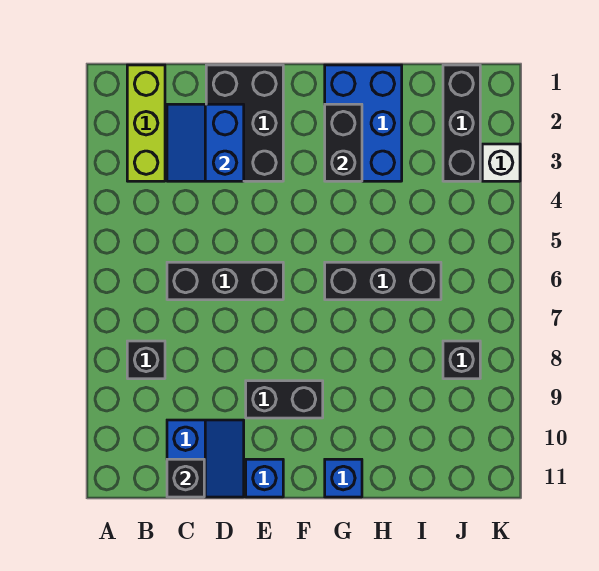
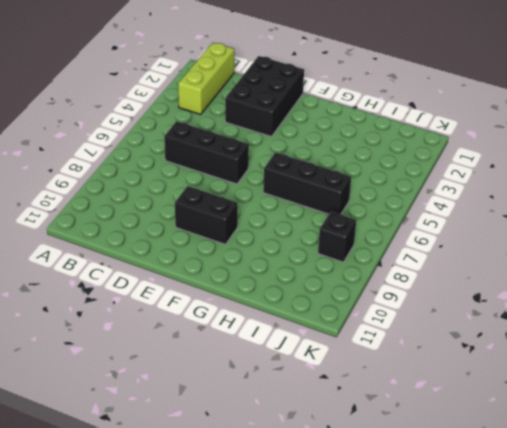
none -> black brick B8 level 1
none -> blue slope C10:D11 level 1 top C
none -> blue brick E11 level 1

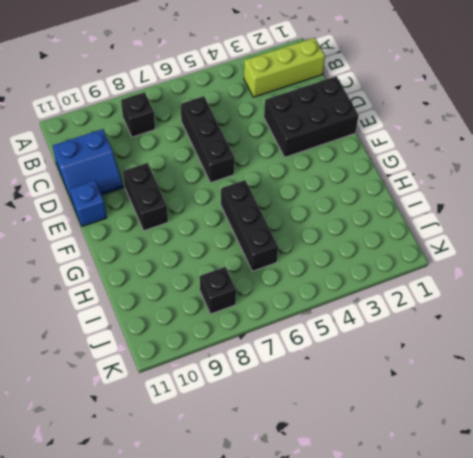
none -> blue brick G1:H3 level 1
none -> blue brick G11 level 1
none -> black brick J1:J3 level 1

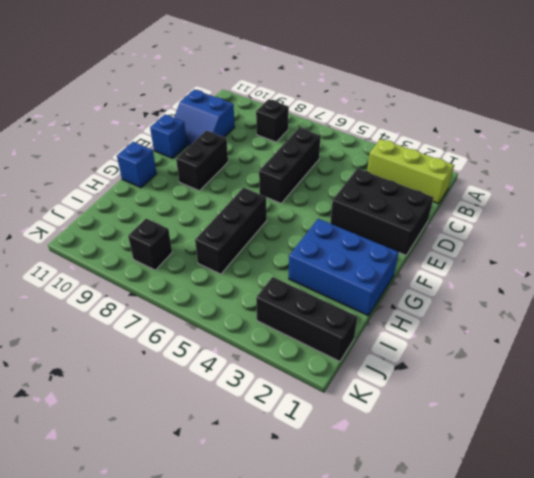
none -> white brick K3 level 1
none -> blue slope C2:D3 level 2 top D
none -> black brick C11 level 2

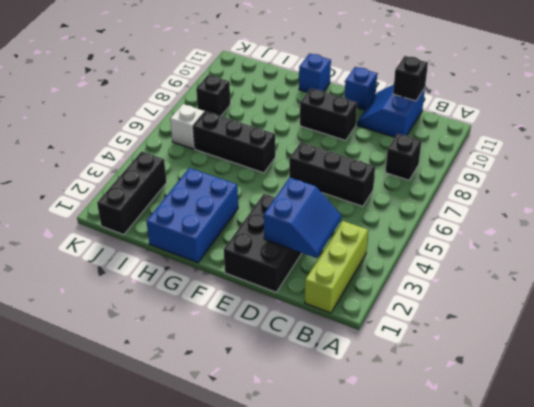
white brick J6 level 1 -> white brick K3 level 1
none -> black brick G2:G3 level 2

